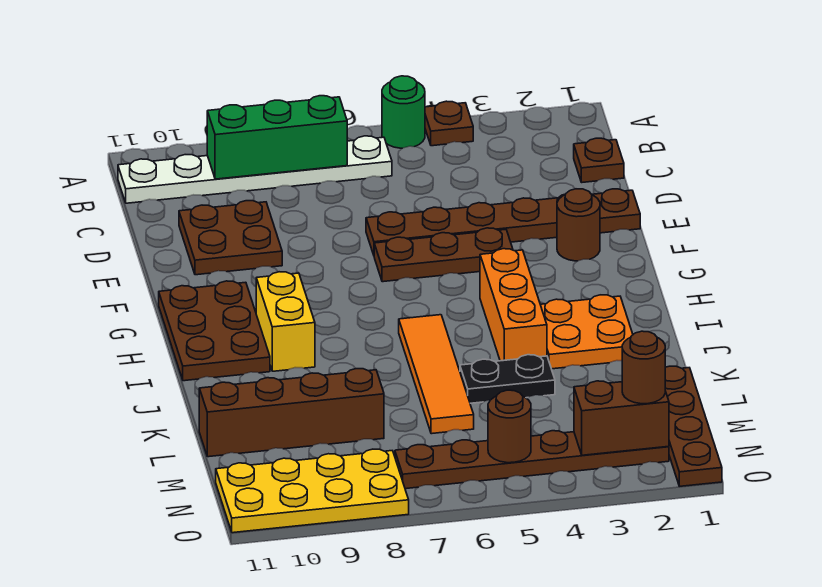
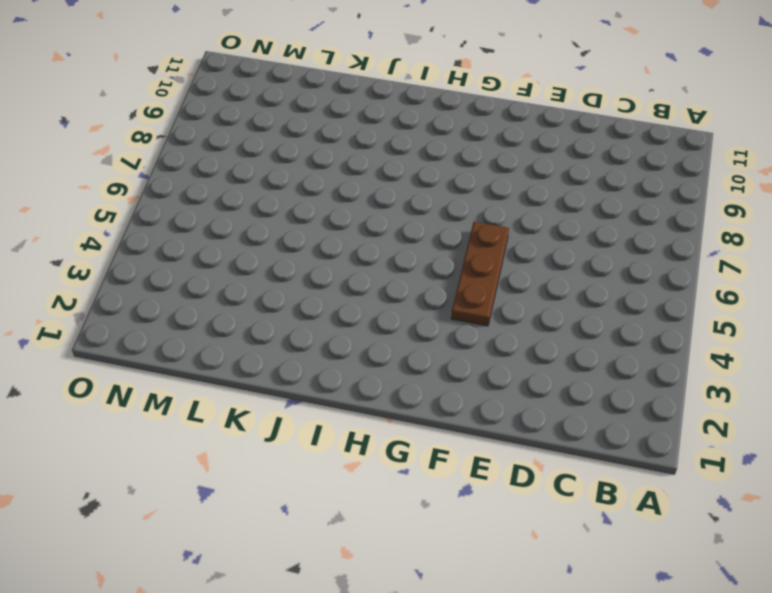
none -> brown plate A4 level 1
none -> green round brick A5 level 1
none -> white plate B6:B11 level 1

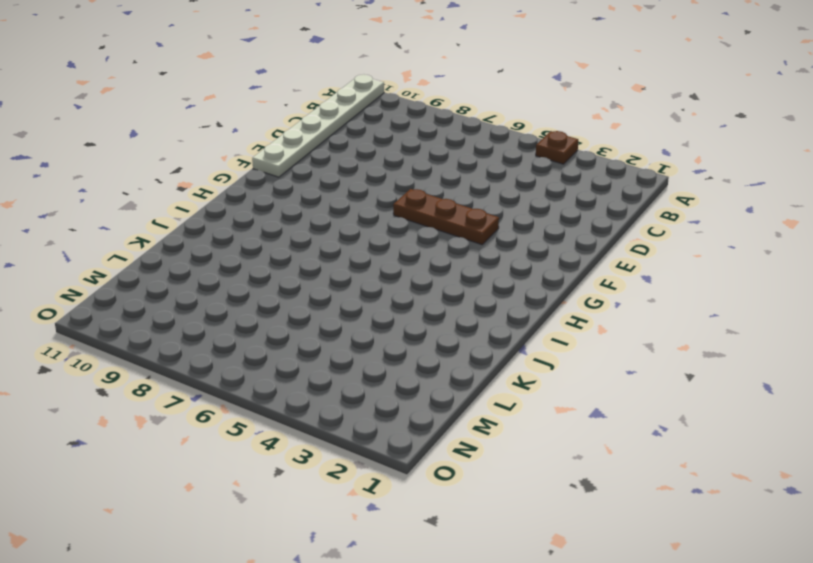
white plate A11:F11 level 1 -> white plate B6:B11 level 1
none -> green round brick A5 level 1
none -> brown plate C1 level 1
none -> brown plate D9:E10 level 1

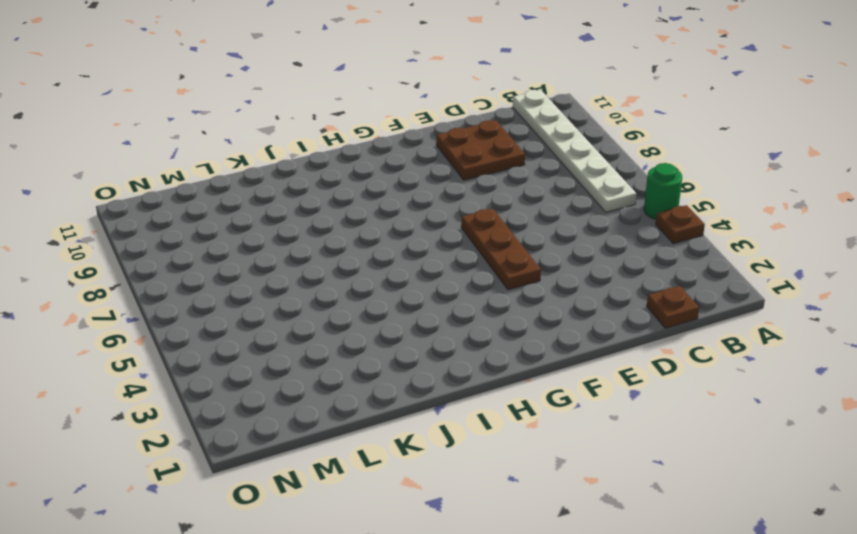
none -> brown plate E1:E6 level 1
none -> brown round brick F2 level 1
none -> brown plate G10:I11 level 1

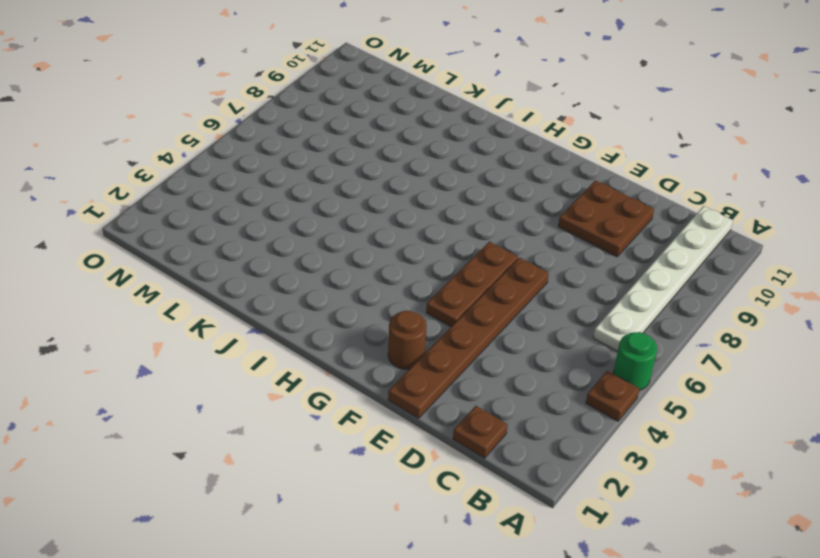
none -> brown plate G10:I11 level 1
none -> orange brick H4:J4 level 1
none -> yellow brick H9:I9 level 1

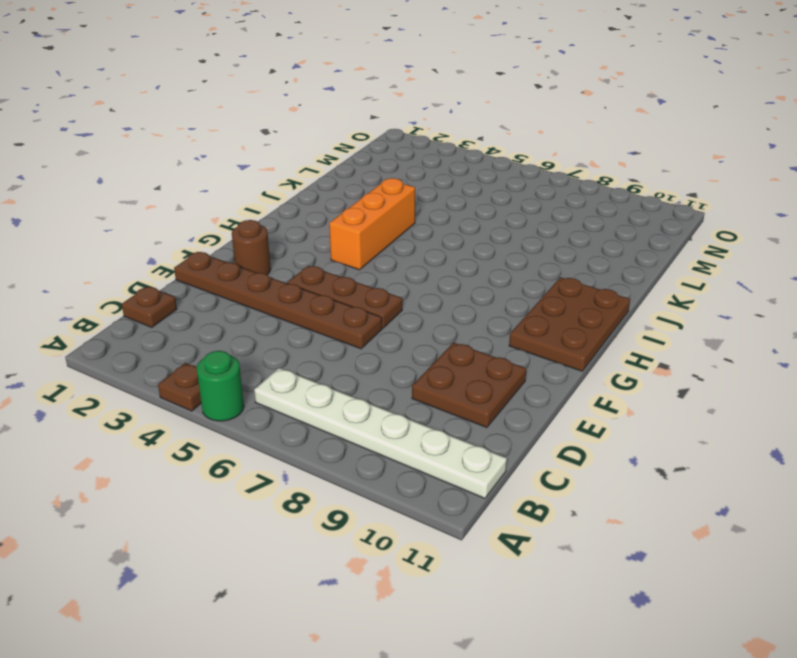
none -> yellow brick H9:I9 level 1
none -> orange plate I2:J3 level 1
none -> orange tile I6:L6 level 1

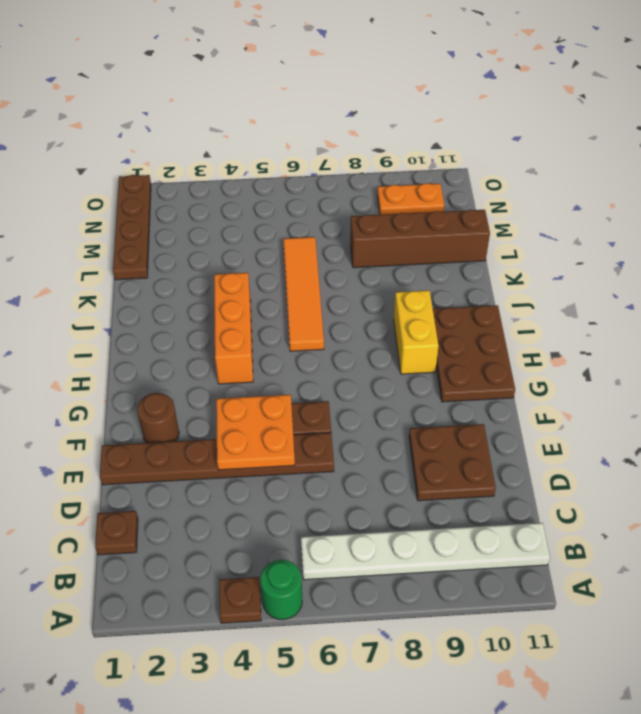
orange plate E4:F5 level 2 -> orange plate I2:J3 level 1
orange plate N9:N10 level 1 -> yellow plate N8:O11 level 1
none -> black plate K4:K5 level 1
none -> brown plate N2:N7 level 1
none -> green brick B7:B9 level 2

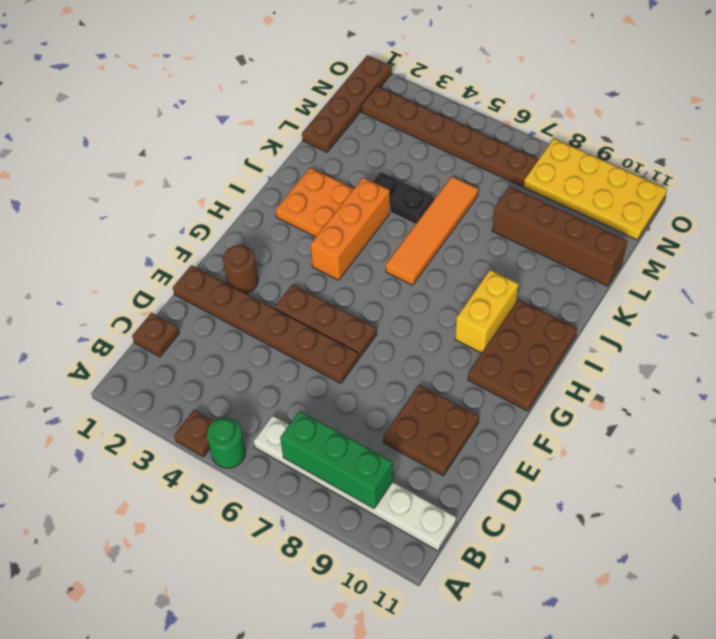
none -> brown brick N2:N3 level 2
none -> brown round brick N5 level 2
none -> brown round brick N2 level 3

